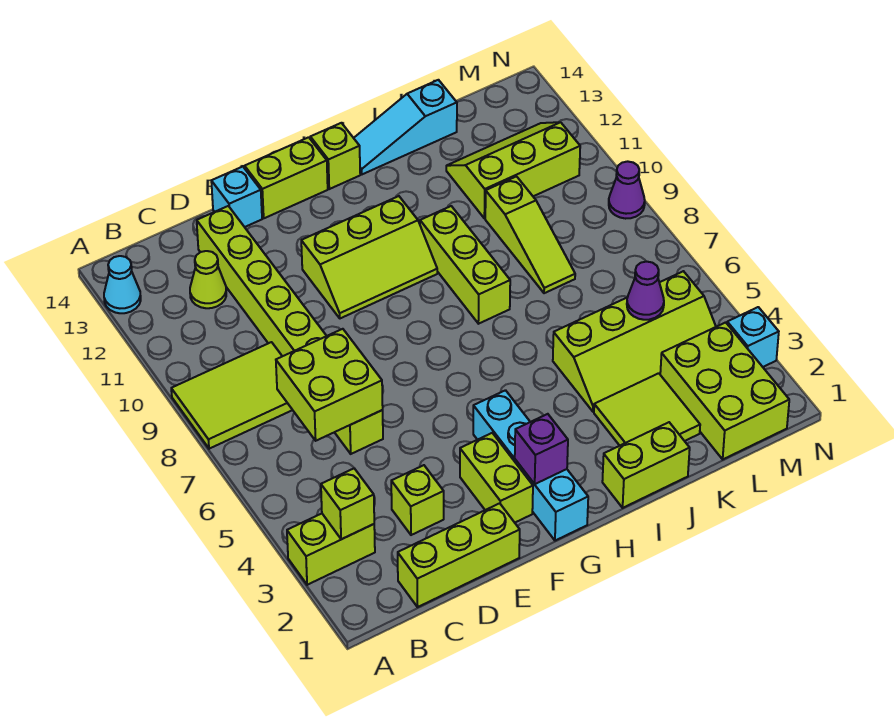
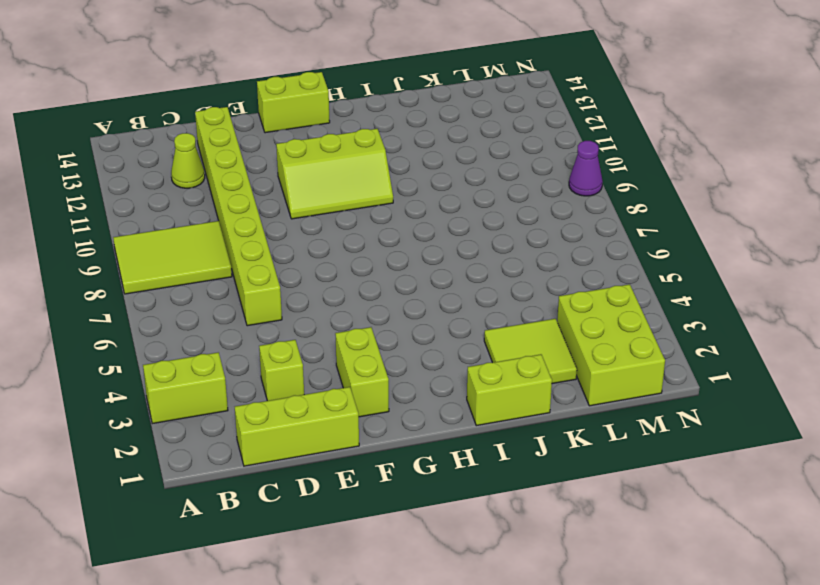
none -> cyan cone A13 level 1
none -> cyan brick E14 level 1
none -> cyan brick G1:G4 level 1

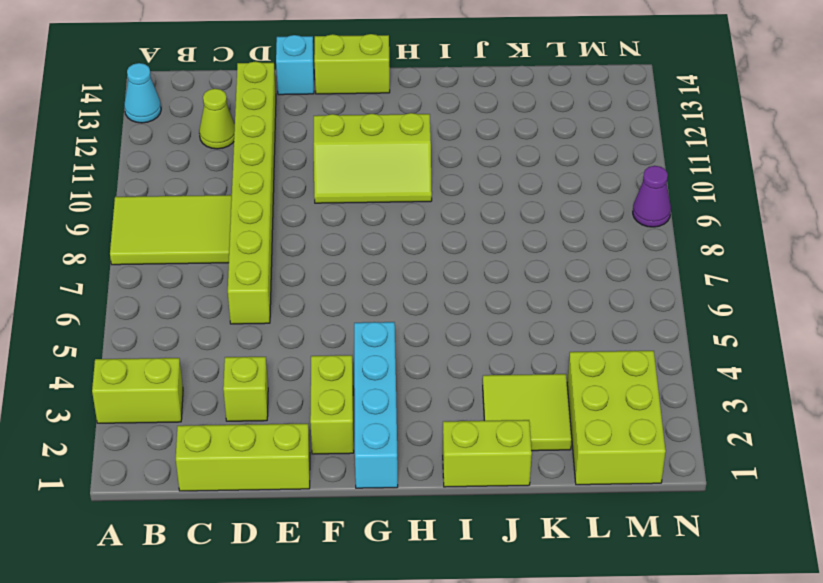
none -> lime brick H14 level 1
none -> lime brick I8:I10 level 1
none -> cyan slope I14:K14 level 1 top K

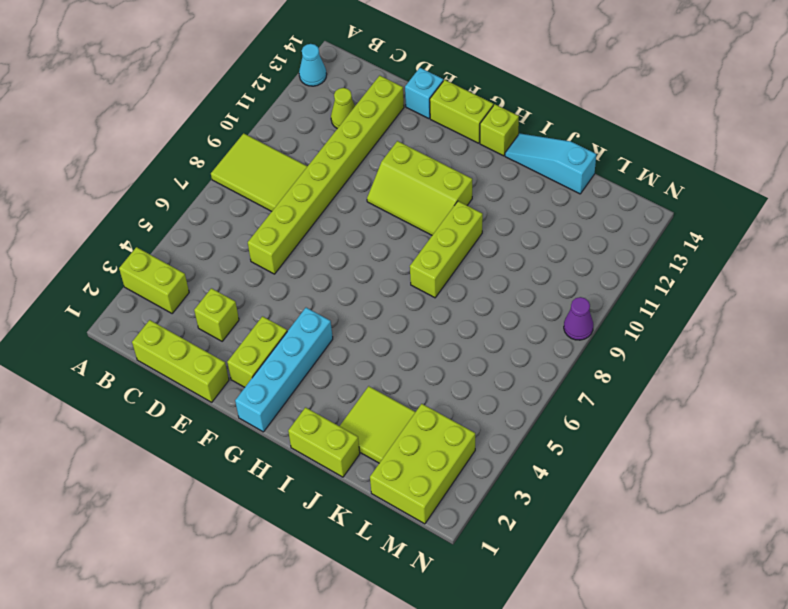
none -> lime slope J4:M5 level 1 top 5
none -> lime slope K8:K10 level 1 top 10
none -> lime slope K11:M12 level 1 top 11

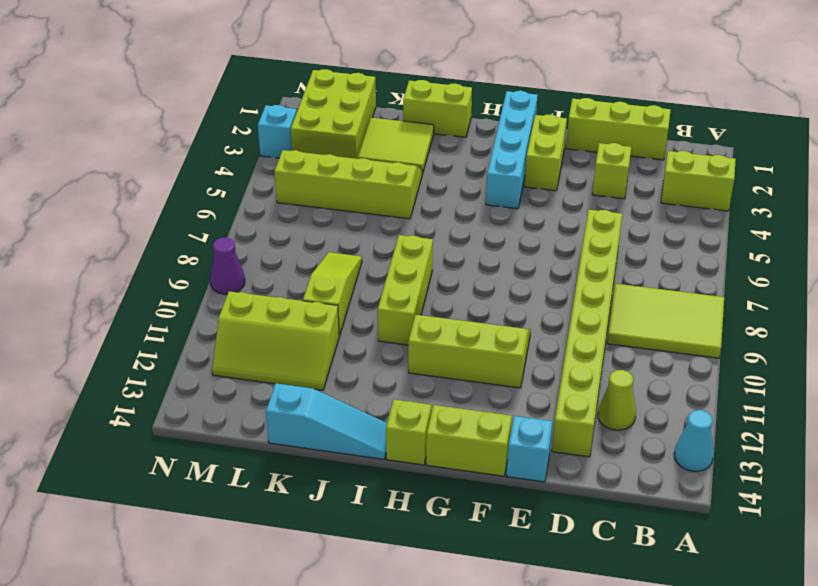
none -> lime brick B3 level 2
none -> lime brick C6:D7 level 2
none -> purple brick G2 level 2

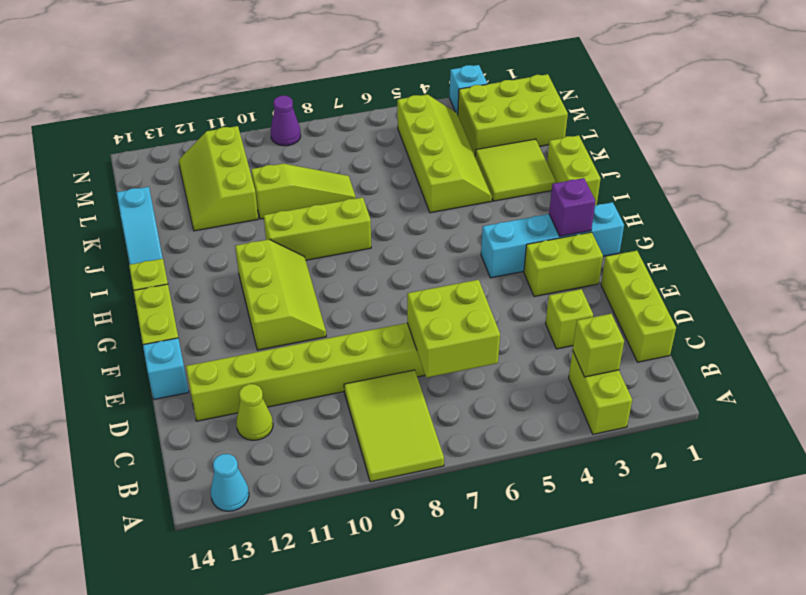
none -> purple cone L5 level 2

